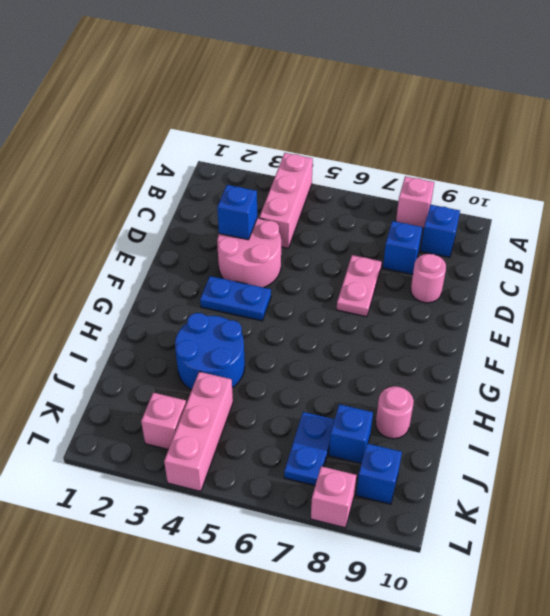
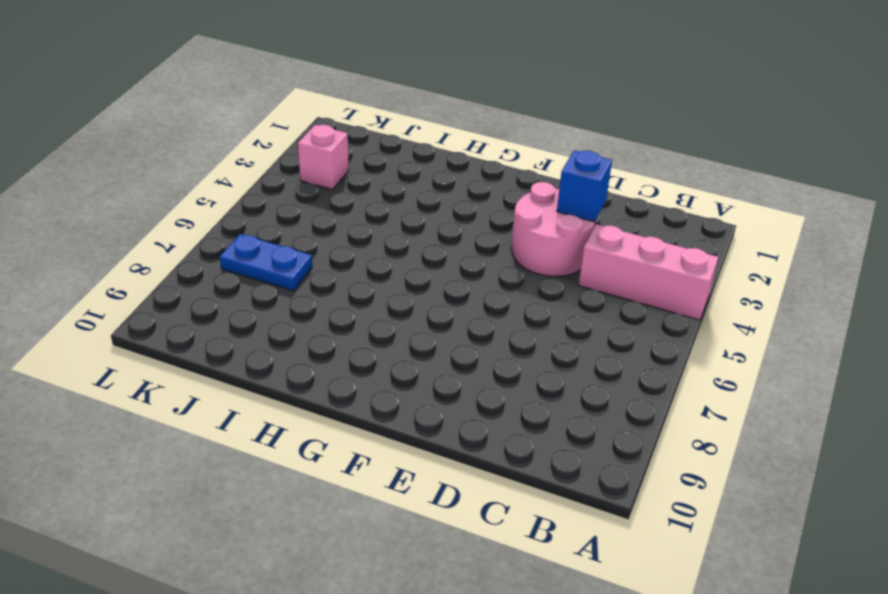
none -> pink brick A8 level 1
none -> blue brick B9 level 1
none -> blue brick C8 level 1

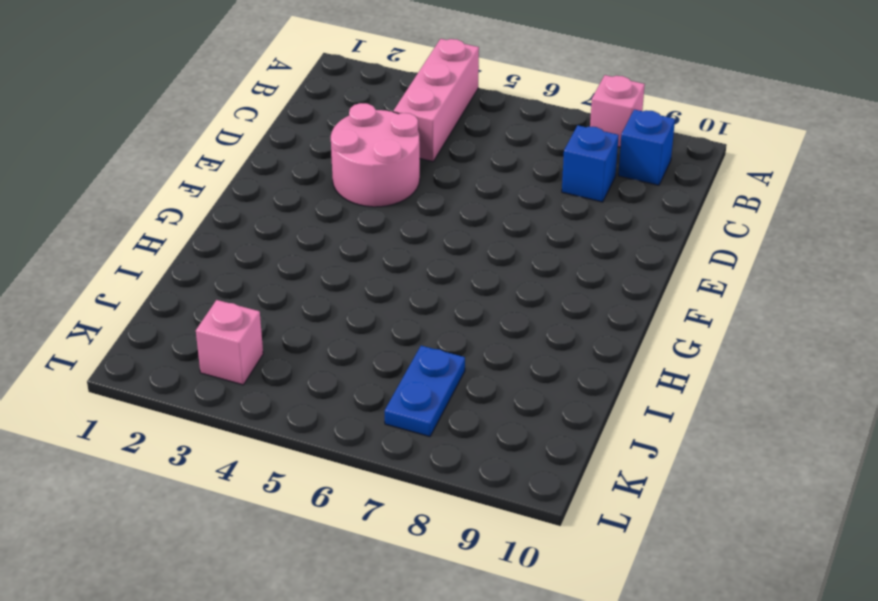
none -> pink plate D7:E7 level 1
none -> pink round brick D9 level 1
none -> blue plate F3:F4 level 1

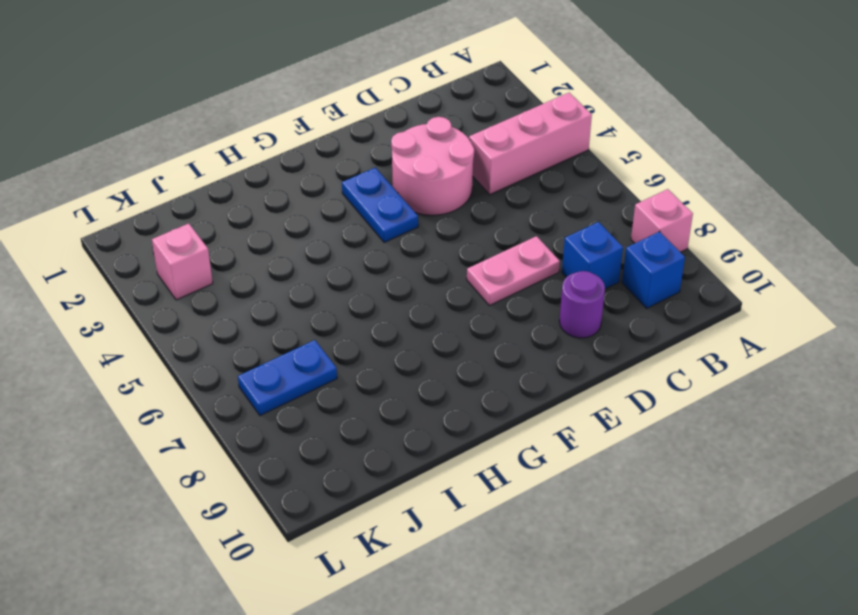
purple round brick D9 level 1 -> pink round brick D9 level 1
none -> blue round brick H3:I4 level 1
none -> pink round brick I9 level 1
none -> pink brick J4:L4 level 1

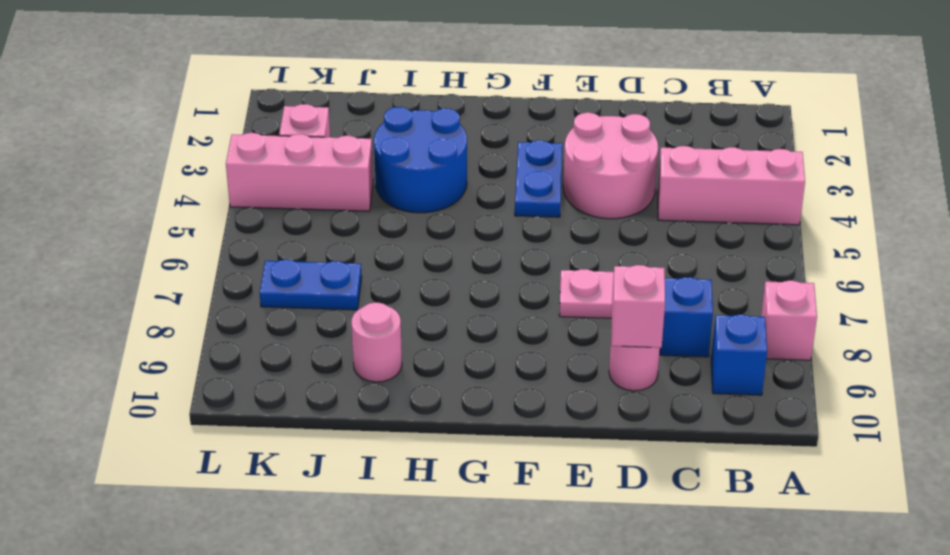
pink brick D9 level 2 -> pink brick L8 level 1
none -> blue brick J8 level 1
none -> blue brick K9 level 1
none -> blue brick D3 level 2

